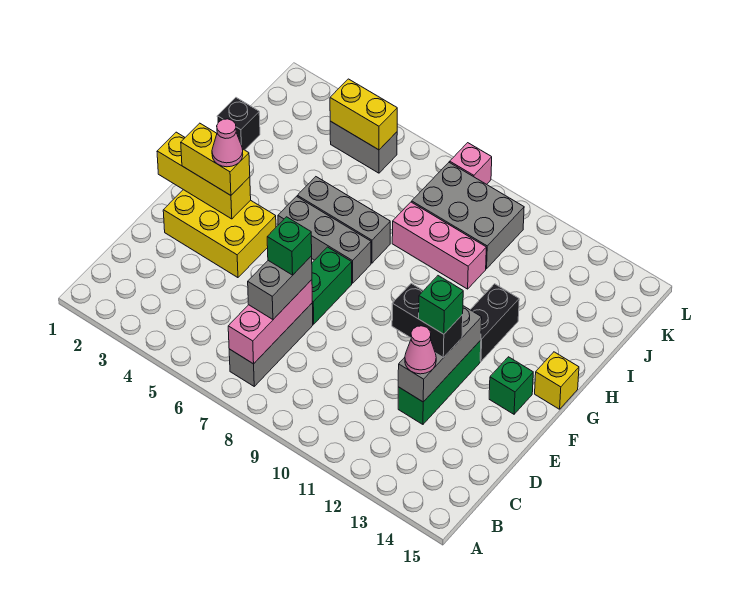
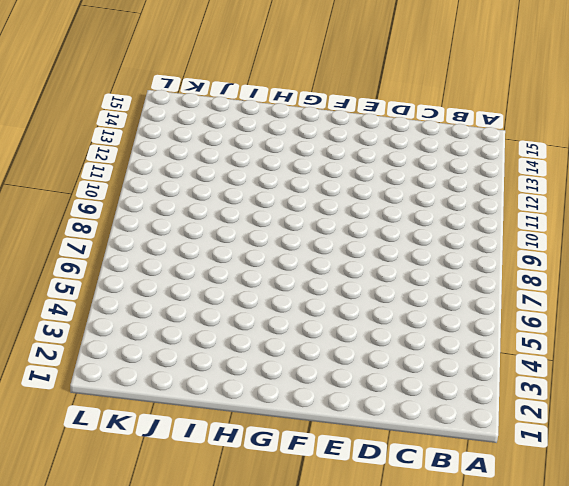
none -> grey brick B7:D7 level 1
none -> green brick D12:F12 level 1
none -> yellow brick E2:F4 level 1

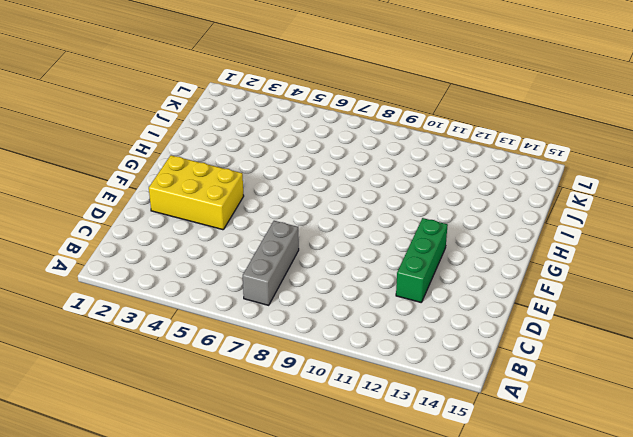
none -> green brick E7:F7 level 1
none -> green brick F14 level 1
none -> grey brick G5:G7 level 1

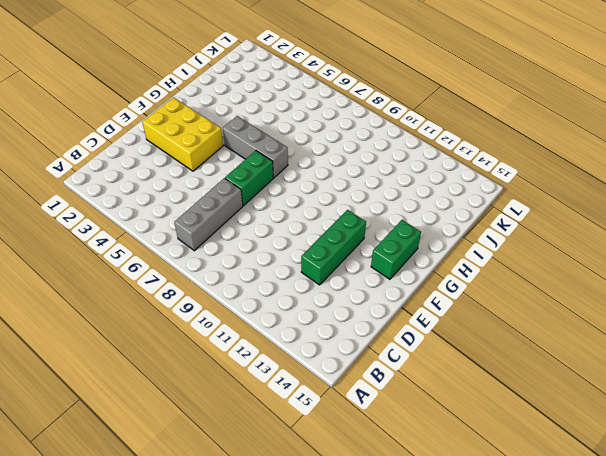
green brick F14:G14 level 1 -> green brick F14 level 1
none -> black brick G12:H12 level 1
none -> yellow brick G15 level 1
none -> grey brick H5:H7 level 1

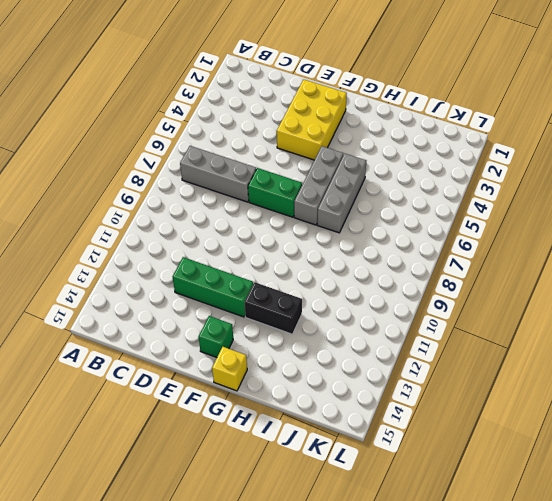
none -> black brick I1 level 1
none -> pink brick I8:I10 level 1
none -> grey brick J8:K10 level 1

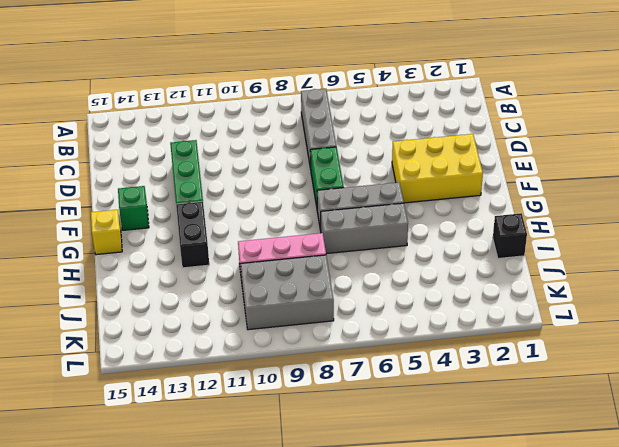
none -> grey brick K4:K5 level 1
none -> pink brick L8 level 1
none -> pink brick B7:D7 level 2

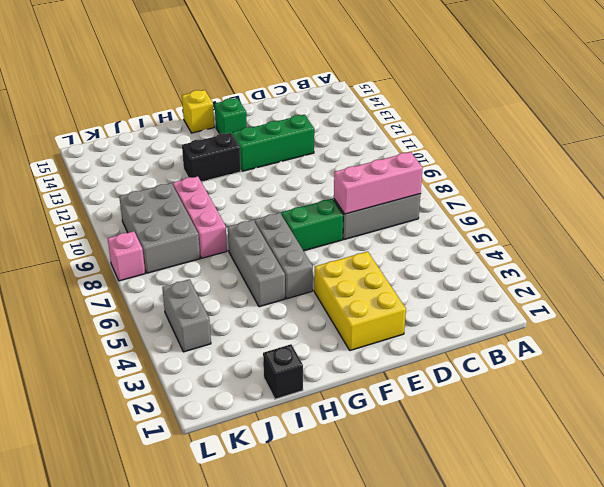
none -> grey brick D12:F12 level 2
none -> yellow brick F1:F3 level 2
none -> yellow brick K4:K5 level 2

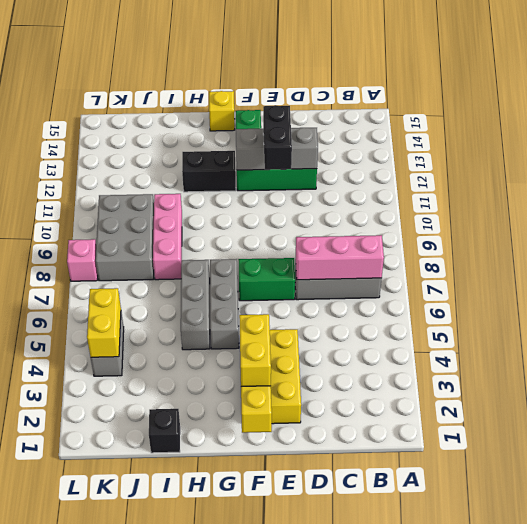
none -> grey brick C7:D7 level 3
none -> pink cone D12 level 3
none -> green brick D7 level 4

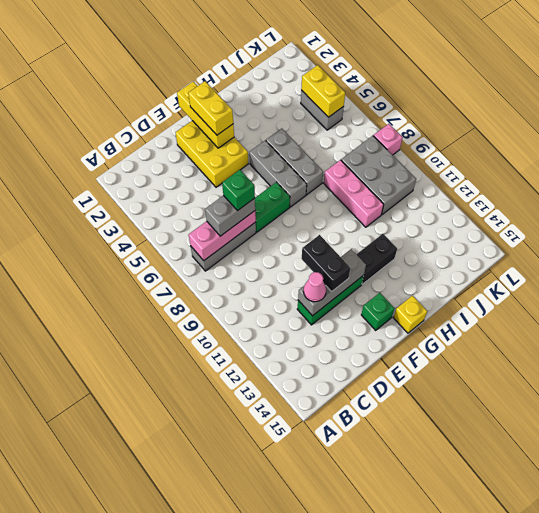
none -> black brick I1 level 1
none -> green brick E12 level 4
none -> pink cone F3 level 4

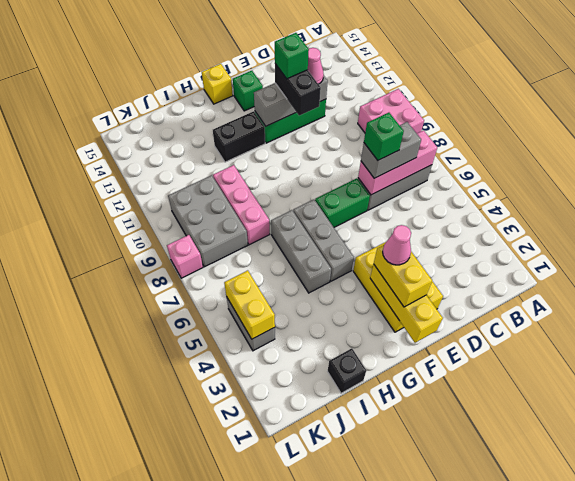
pink brick A9:B10 level 1 -> none

